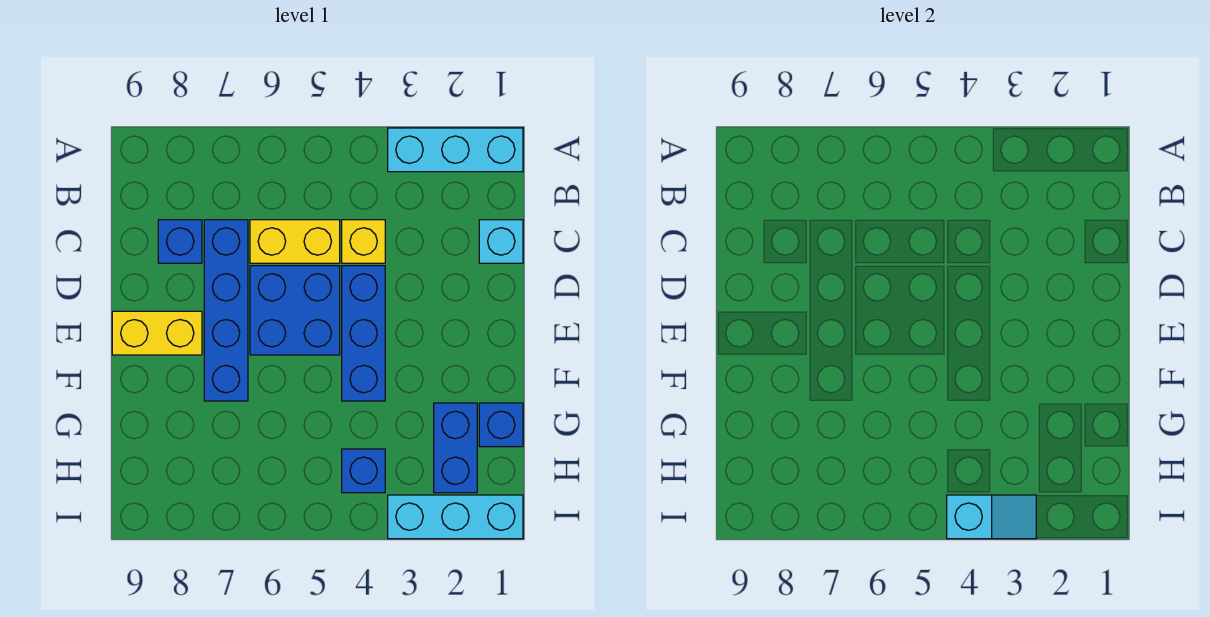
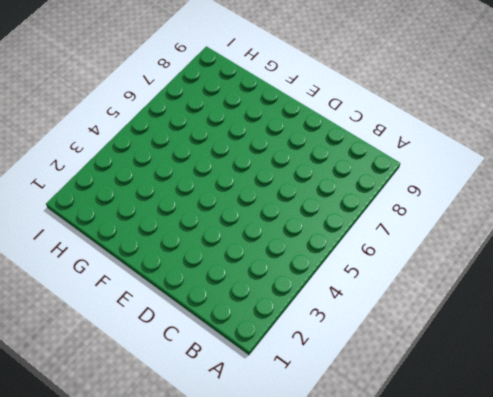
none -> cyan brick A1:A3 level 1
none -> cyan brick C1 level 1
none -> yellow brick C4 level 1

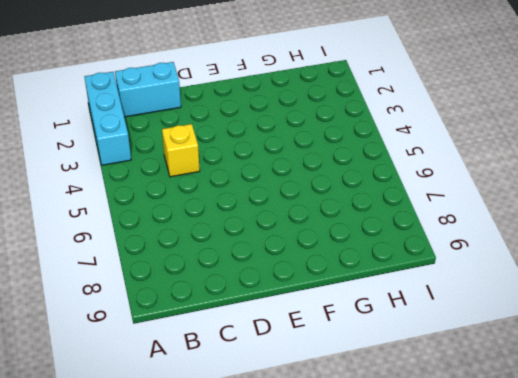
cyan brick B1:C1 level 1 -> cyan brick C1 level 1
none -> yellow brick C5:C6 level 1
none -> blue brick C7:F7 level 1
none -> blue brick C8 level 1

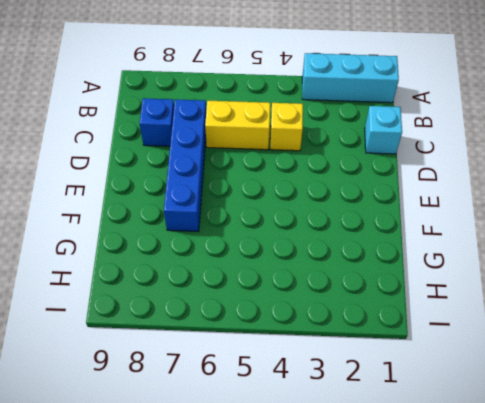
none -> blue brick D4:F4 level 1
none -> blue brick D5:E6 level 1
none -> yellow brick E8:E9 level 1

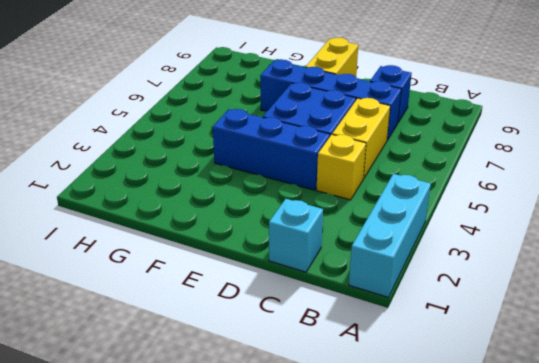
none -> blue brick G1 level 1
none -> blue brick G2:H2 level 1
none -> blue brick H4 level 1

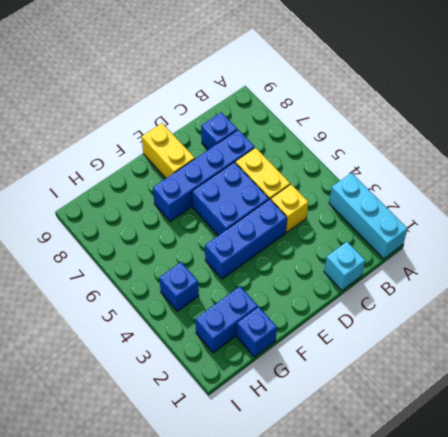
none -> cyan brick I1:I3 level 1
none -> cyan slope I3:I4 level 2 top 4

